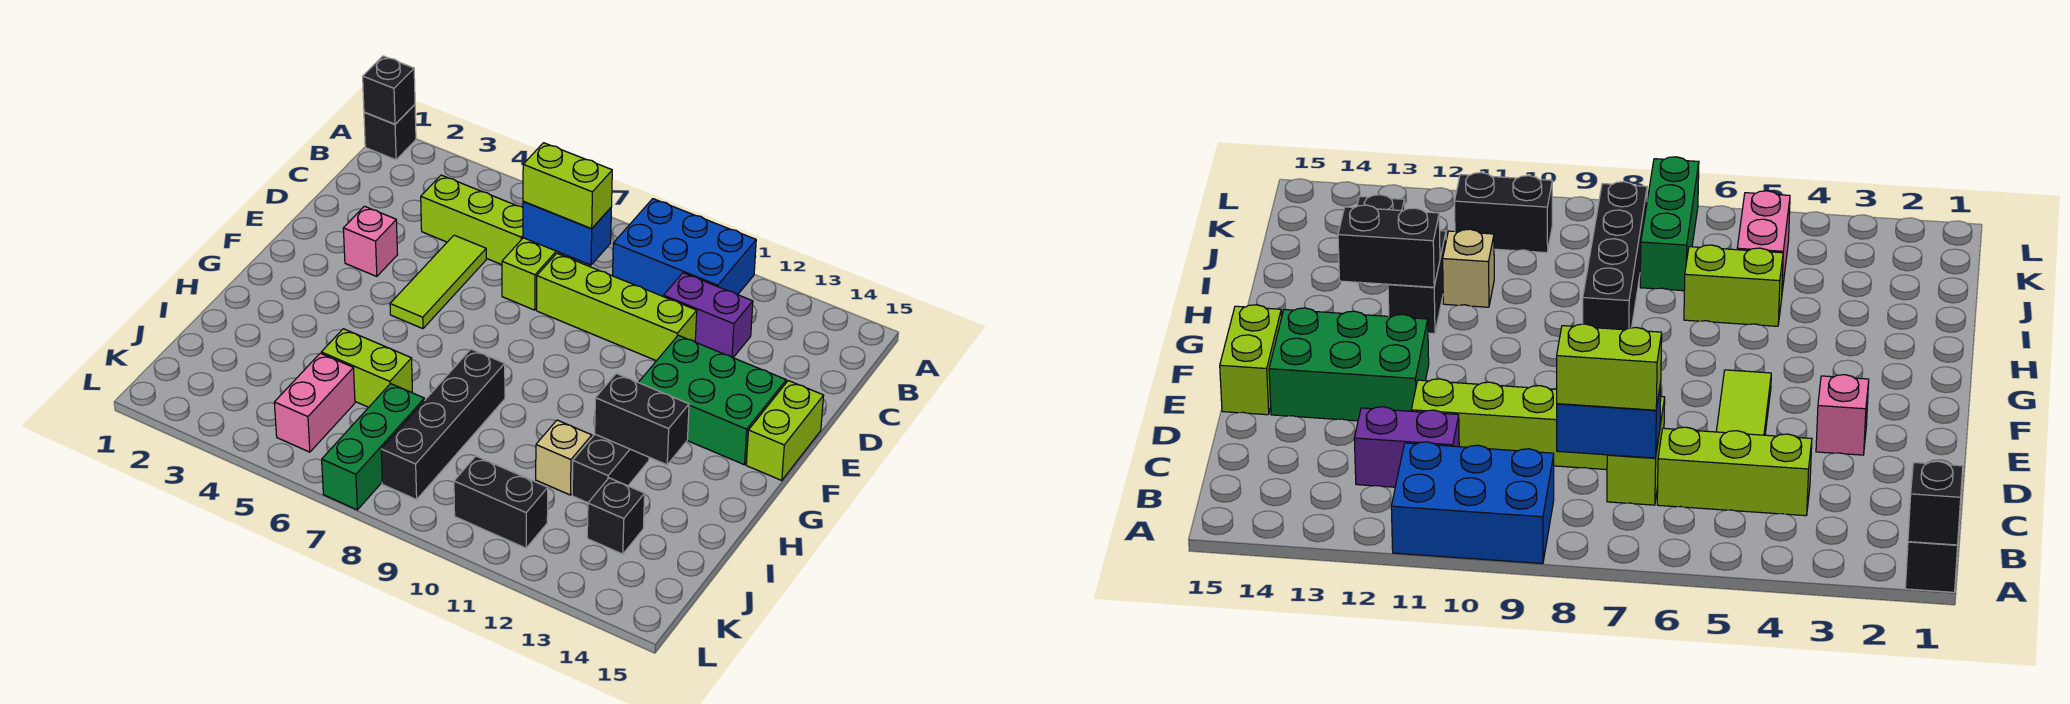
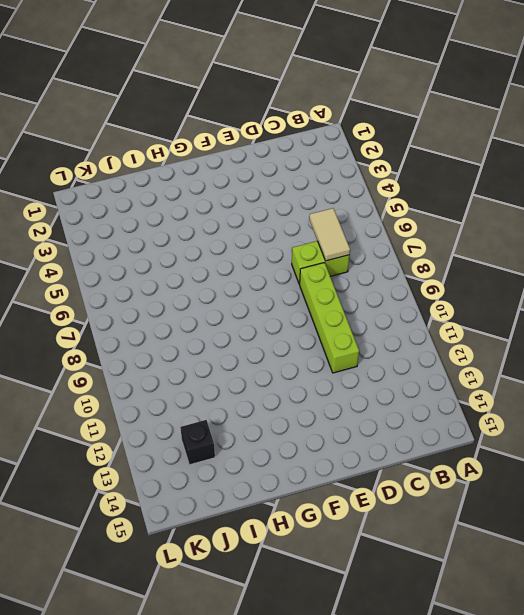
tan tile C6:C7 level 2 -> blue brick C7:C8 level 2
none -> black brick A1 level 1
none -> blue brick A9:B11 level 1
none -> lime brick C4:C6 level 1

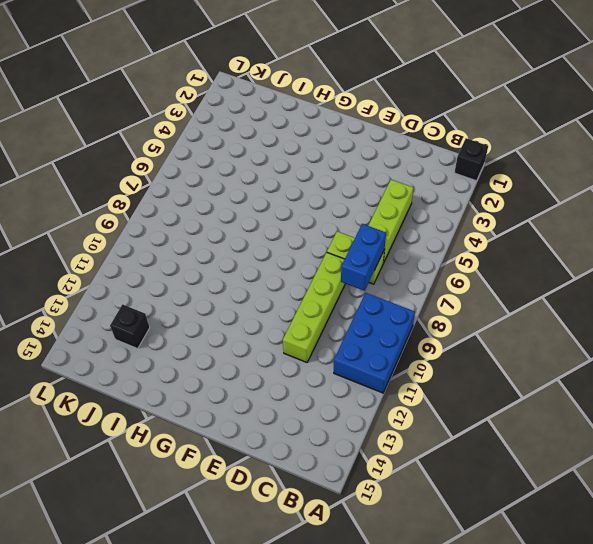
none -> purple brick C11:C12 level 1
none -> lime tile D5:F5 level 1
none -> pink brick E3 level 1

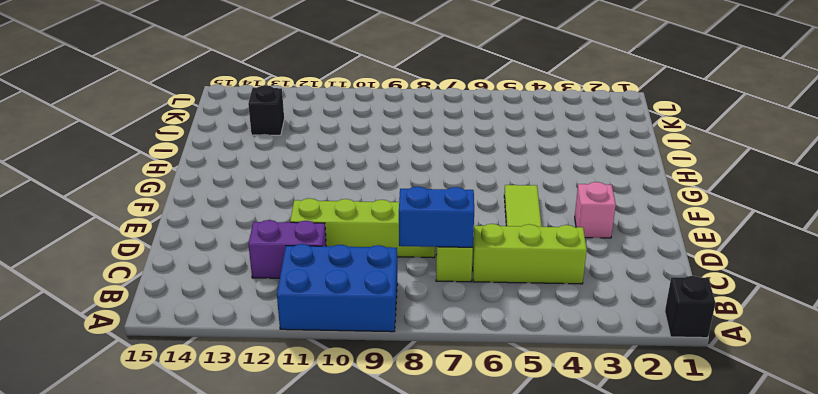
none -> green brick E12:F14 level 1
none -> lime brick E15:F15 level 1
none -> black brick H8:K8 level 1

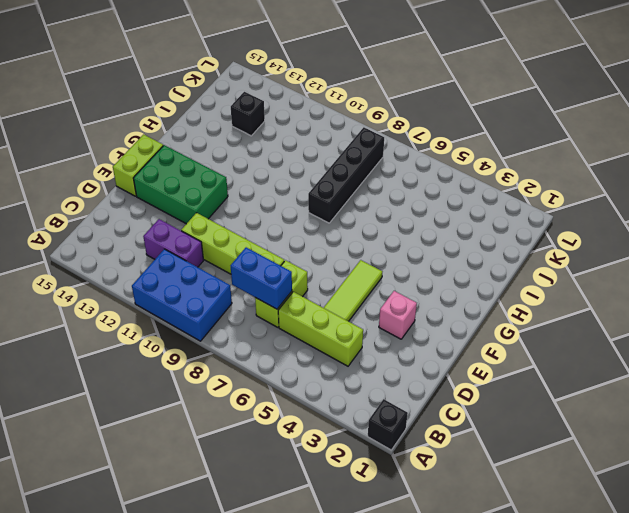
none -> black brick H12:I12 level 1
none -> lime brick I5:I6 level 1
none -> tan brick I11 level 1

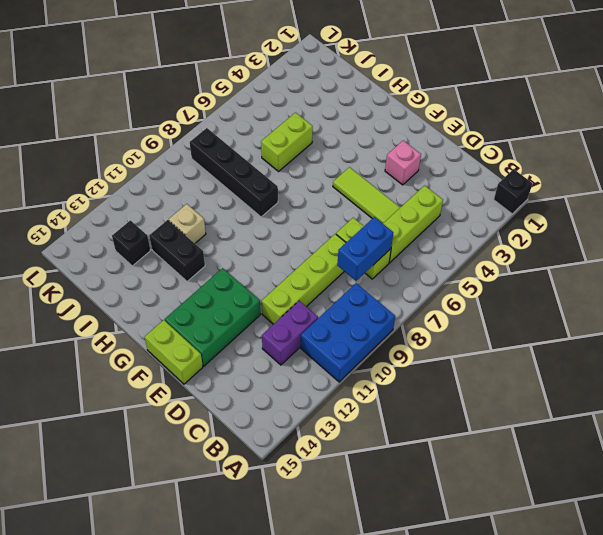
none -> pink brick J5:K5 level 1
none -> green brick J7:L7 level 1
none -> black brick K10:K11 level 1

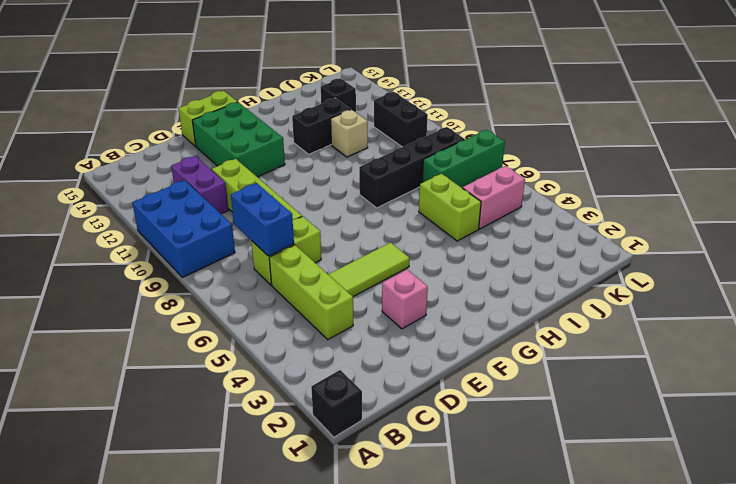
none -> black brick A1 level 2
none -> black brick H12:H13 level 2
none -> lime brick C7:C8 level 3

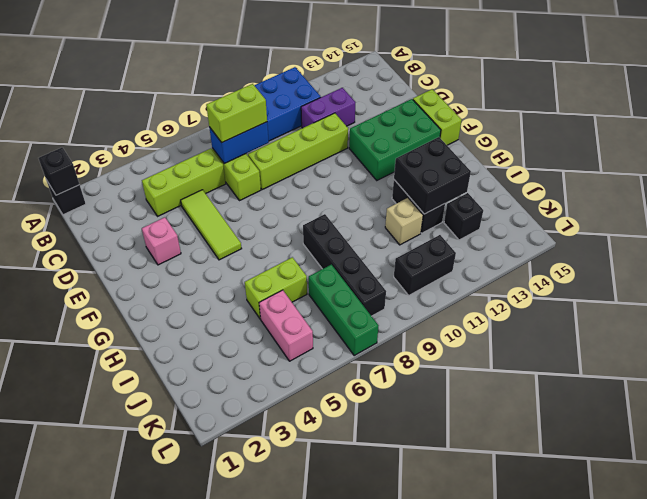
black brick H12:I13 level 2 -> black brick H12:H13 level 2

